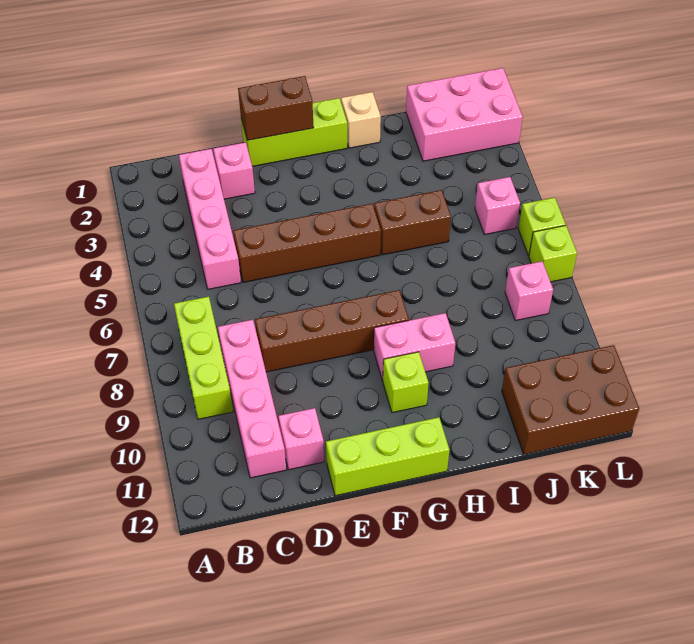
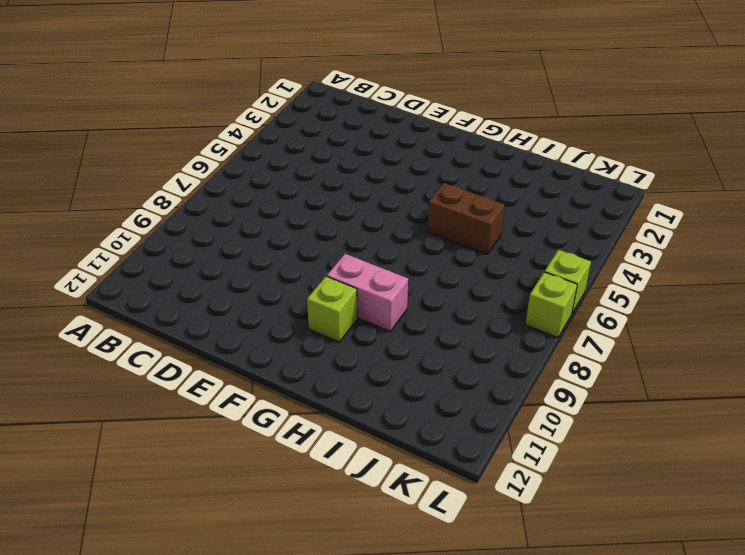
none -> lime brick B7:B9 level 1
none -> pink brick C2:C5 level 1
none -> pink brick C8:C11 level 1

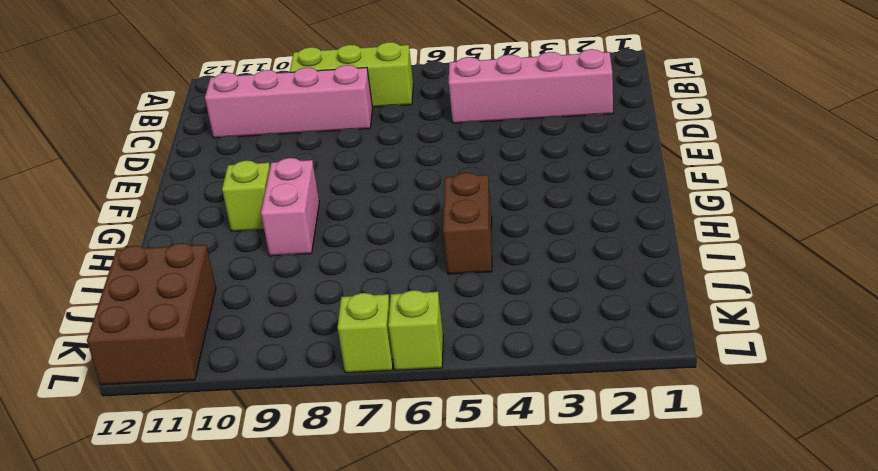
none -> pink brick D2 level 1
none -> brown brick D5:G5 level 1
none -> brown brick D8:G8 level 1

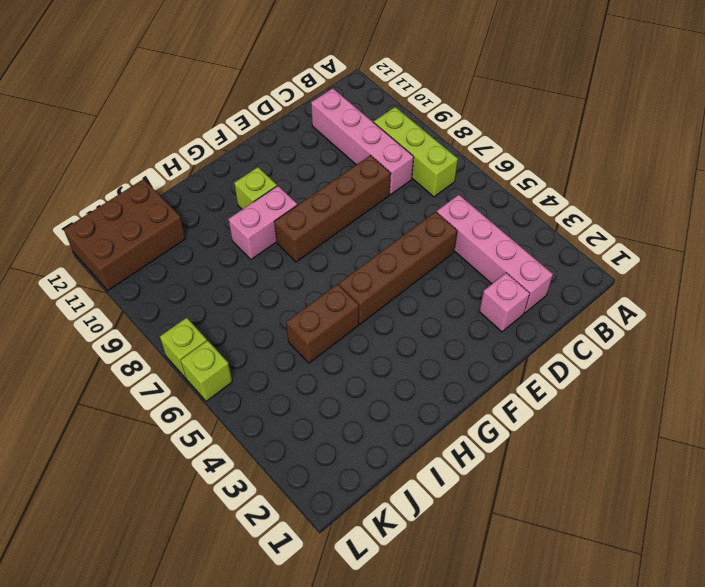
none -> pink brick D11 level 1
none -> lime brick E1:G1 level 1
none -> lime brick E12:G12 level 1

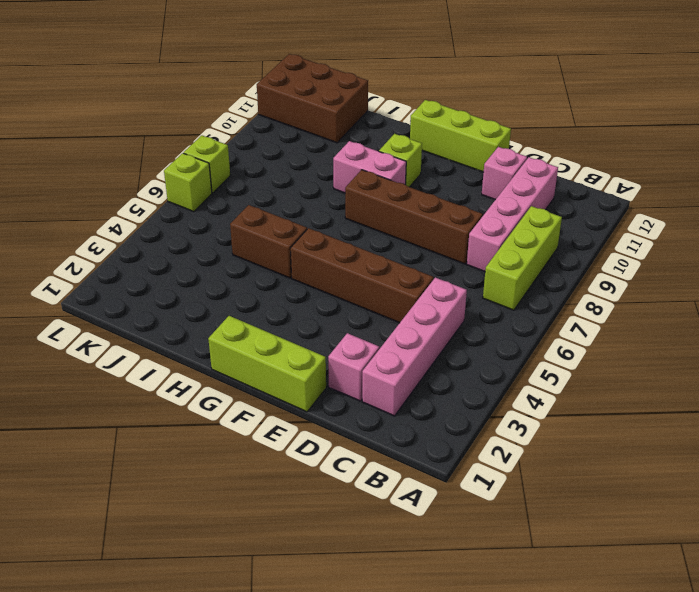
none -> tan brick H1 level 1
none -> pink brick J1:L2 level 1
none -> pink brick K5 level 1

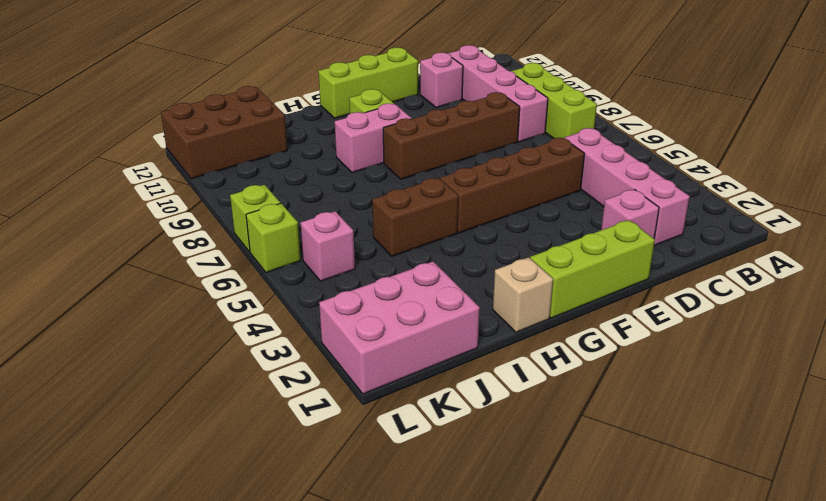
none -> pink brick K8 level 1
none -> brown brick E1:F1 level 2

